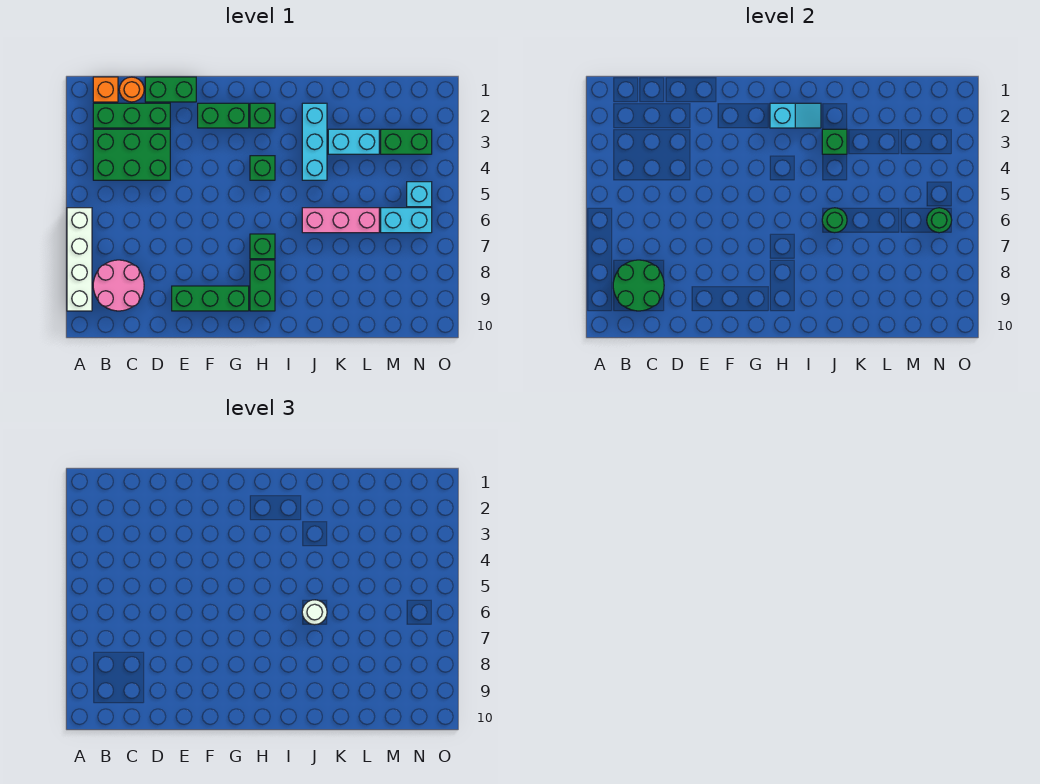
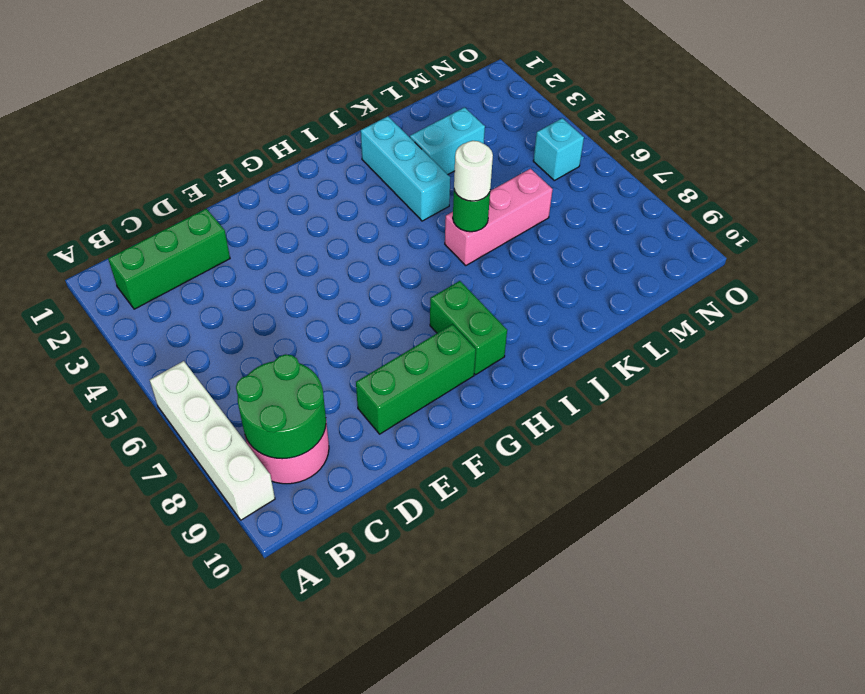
none -> orange brick B1 level 1
none -> green brick B3:D4 level 1
none -> orange round brick C1 level 1

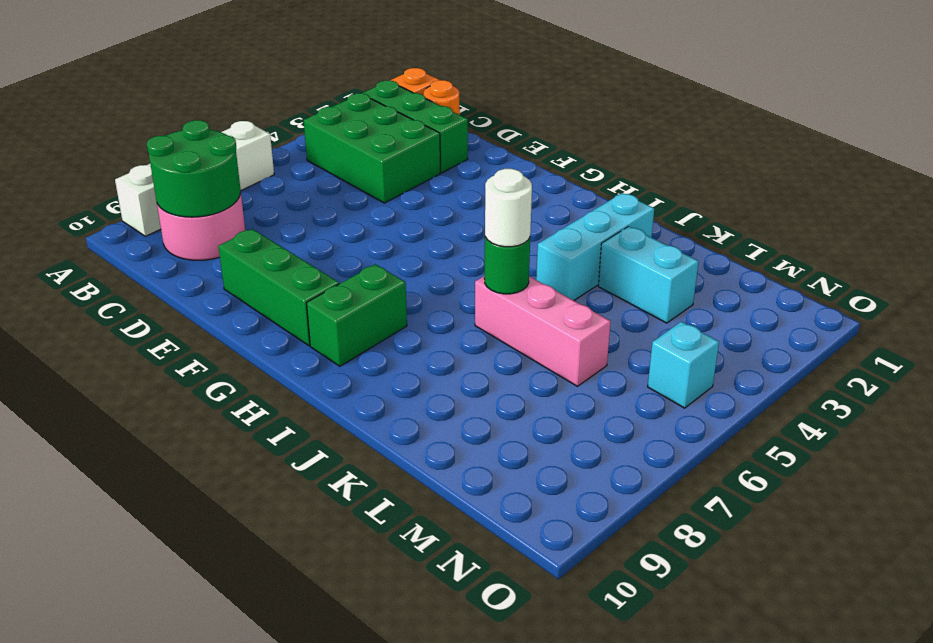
none -> green brick D1:E1 level 1
none -> green brick F2:G2 level 1
none -> green brick H2 level 1

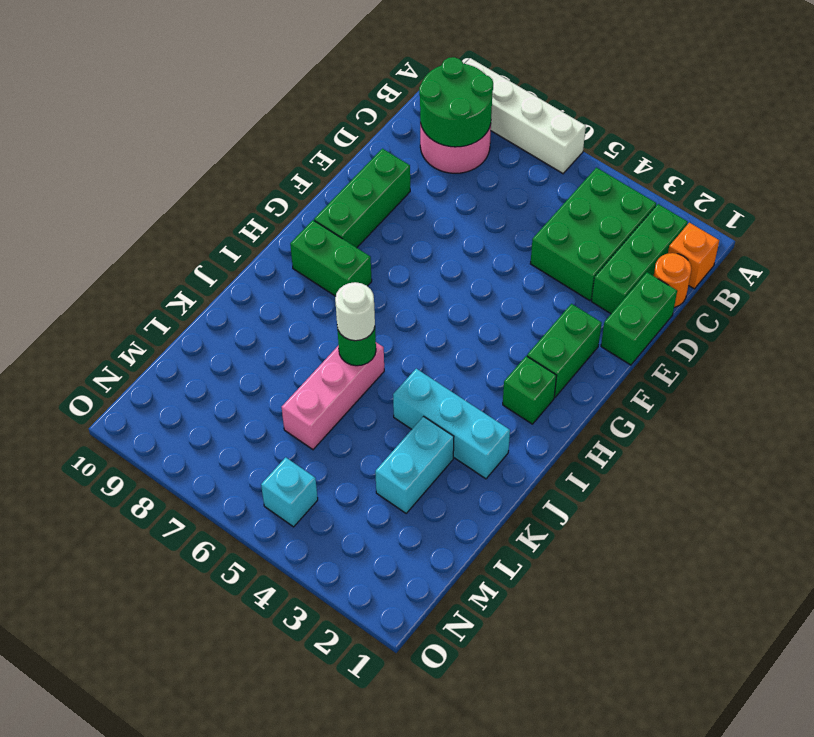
none -> green brick H4 level 1
none -> green brick H7 level 1
none -> green brick M3:N3 level 1

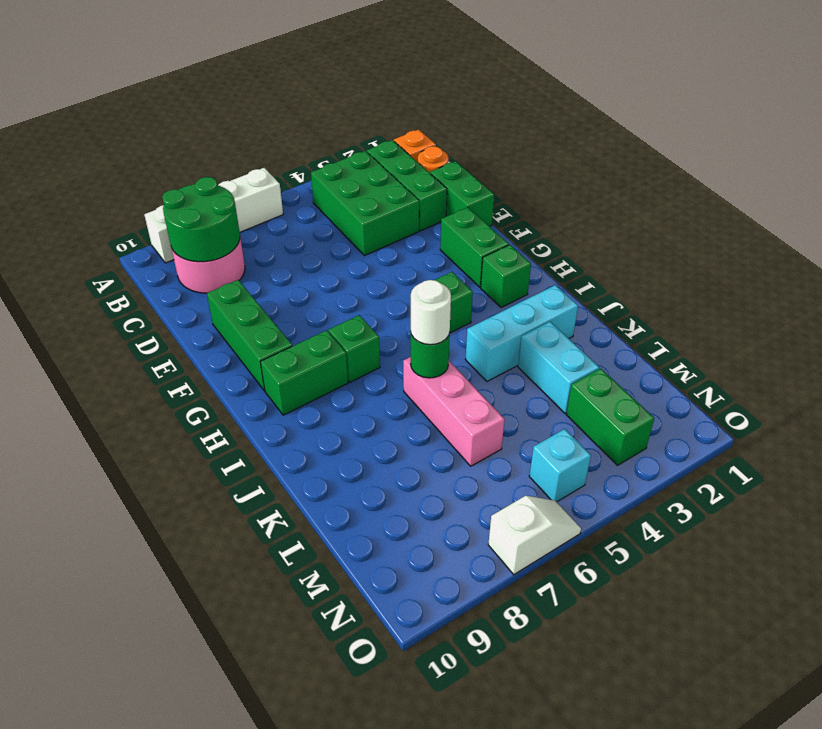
white slope O6:O7 level 1 top 7 -> none
none -> cyan brick M6:N6 level 1
none -> cyan slope H2:I2 level 2 top H
none -> green brick J3 level 2

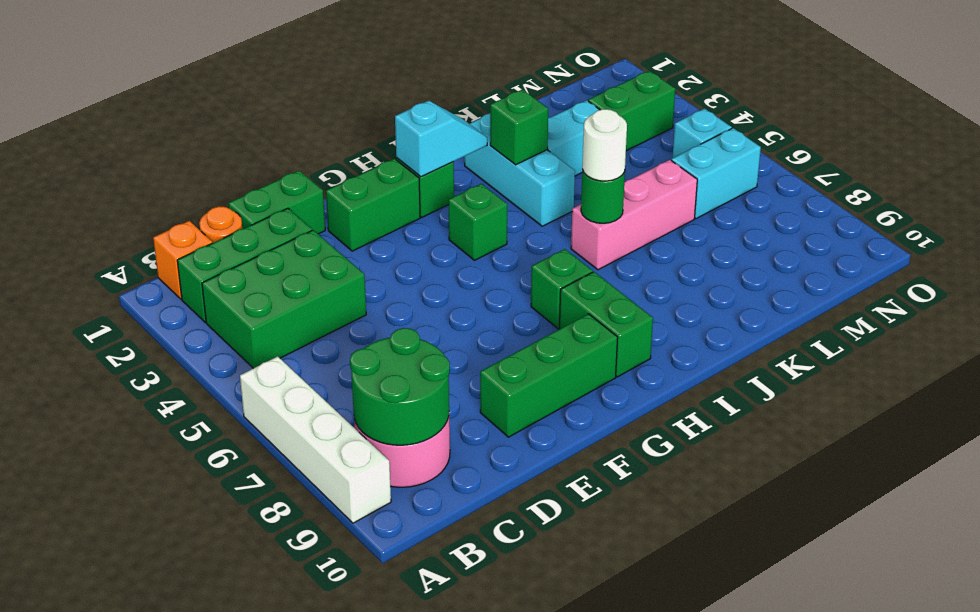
none -> green round brick N6 level 2

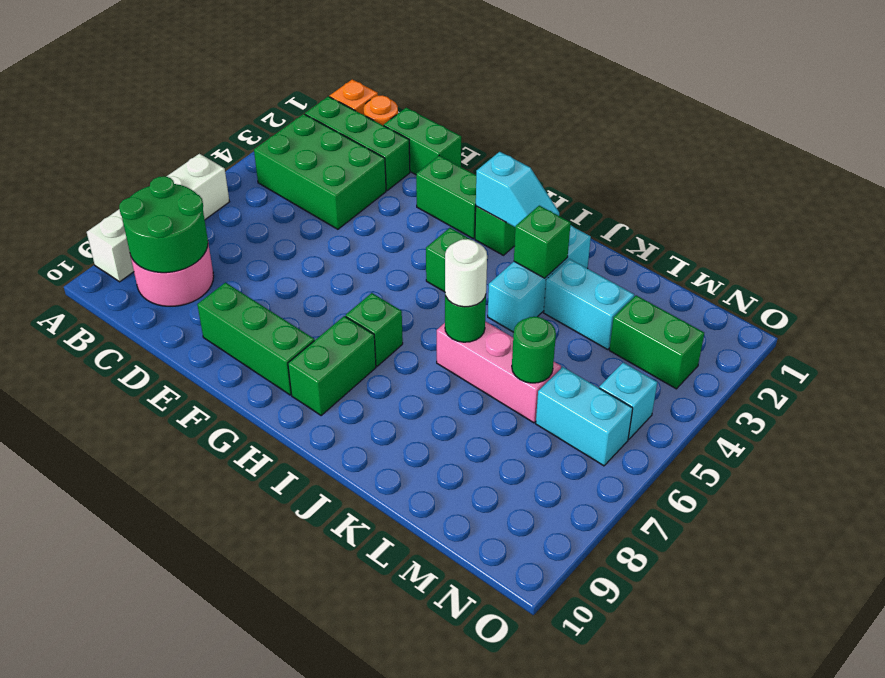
green round brick L6 level 2 -> green round brick N6 level 2

